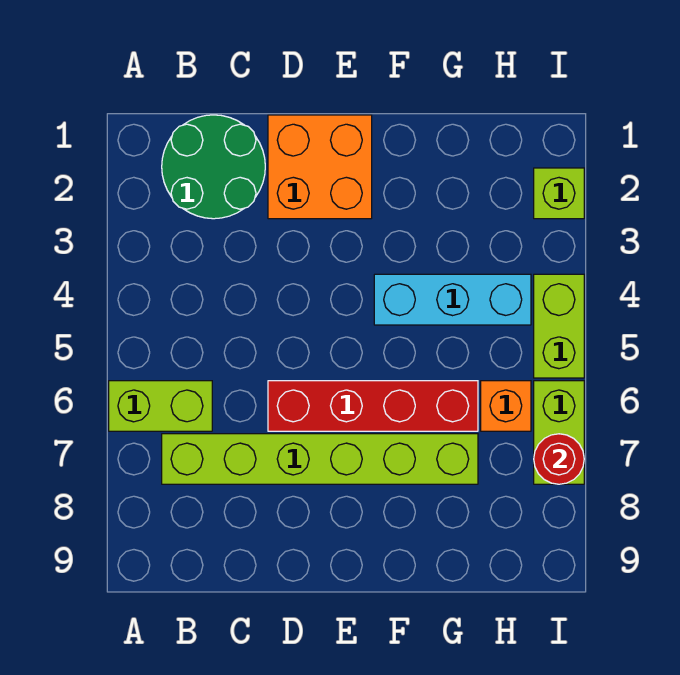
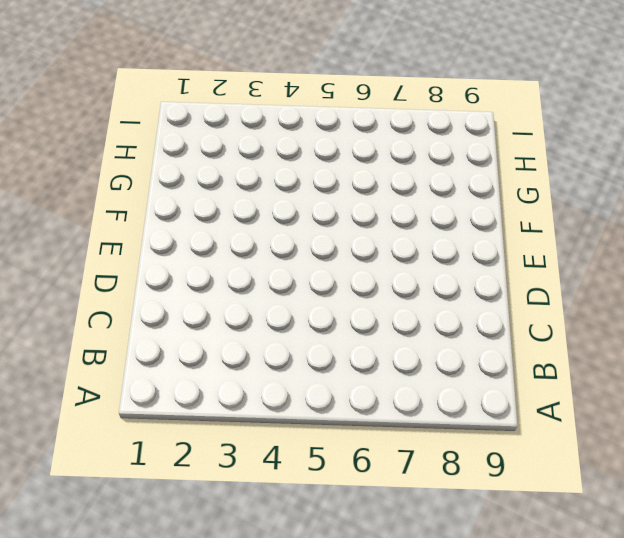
none -> lime brick A6:B6 level 1
none -> green round brick B1:C2 level 1

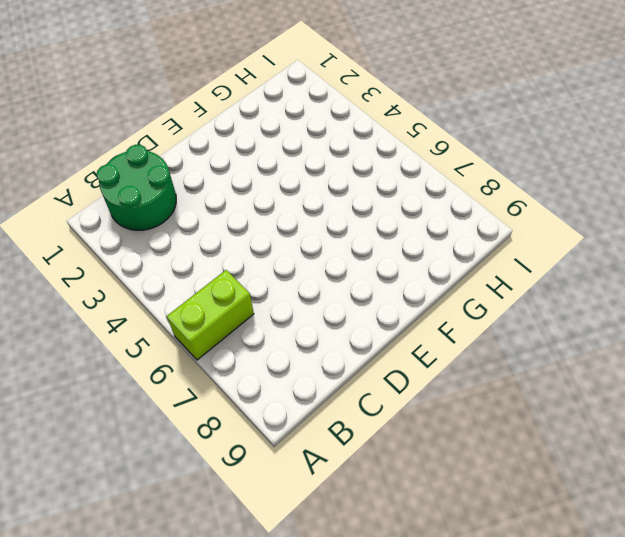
none -> lime brick B7:G7 level 1
none -> orange brick D1:E2 level 1

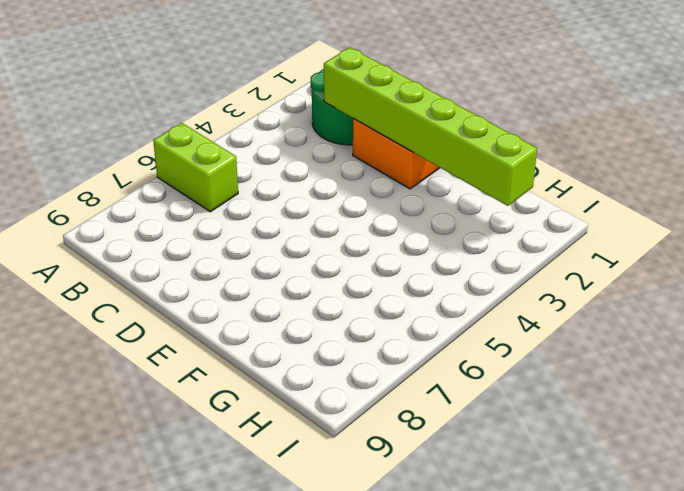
lime brick C2:H2 level 2 -> lime brick B7:G7 level 1
none -> red brick D6:G6 level 1
none -> cyan brick F4:H4 level 1

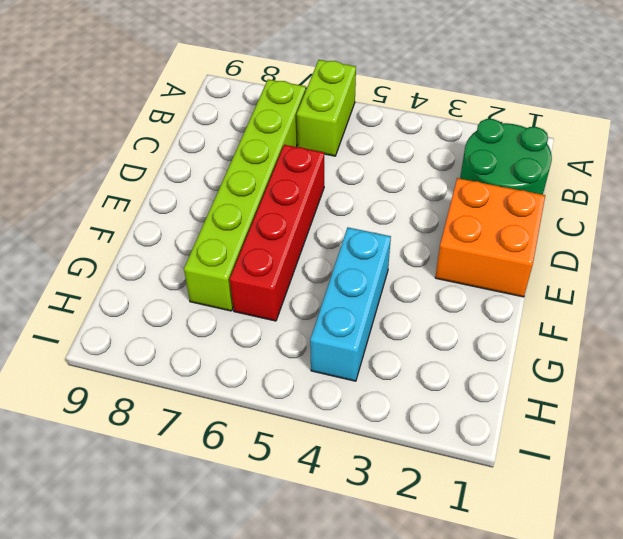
none -> orange brick H6 level 1
none -> lime brick I2 level 1

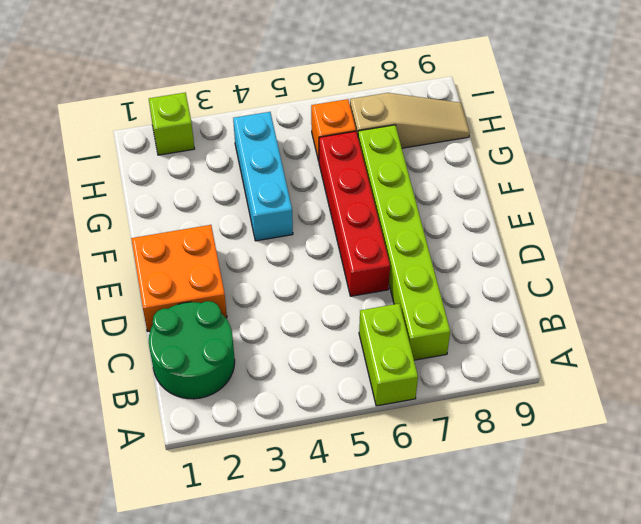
tan slope H7:H9 level 1 top 7 -> none
none -> lime brick I4:I5 level 1
none -> lime brick I6:I7 level 1

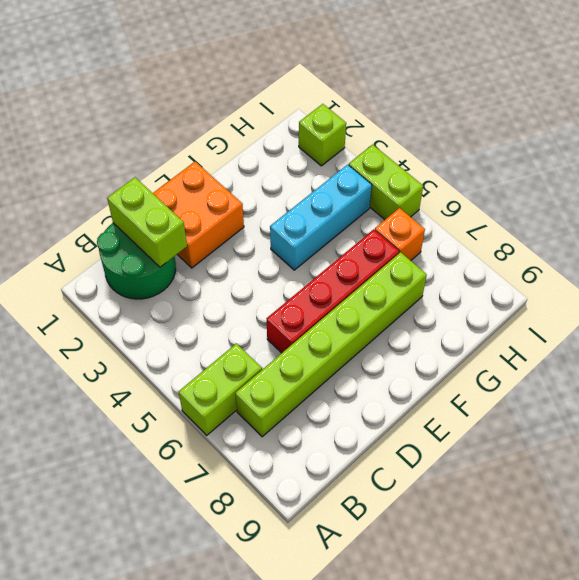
lime brick C1:C2 level 2 -> lime brick I6:I7 level 1
none -> red round brick I7 level 2

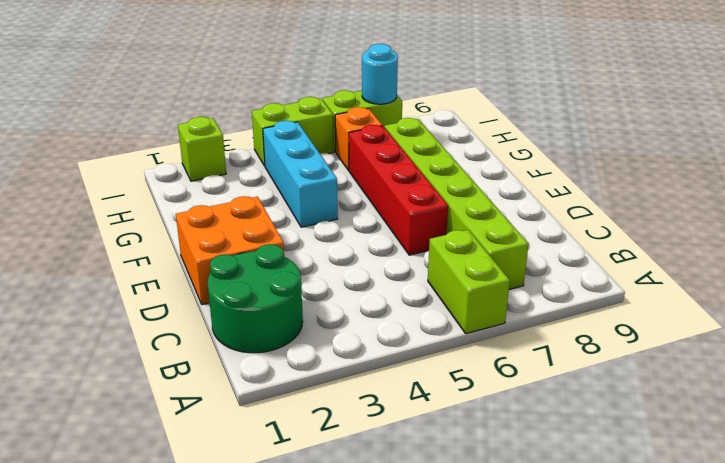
cyan round brick I7 level 2 -> red round brick I7 level 2

